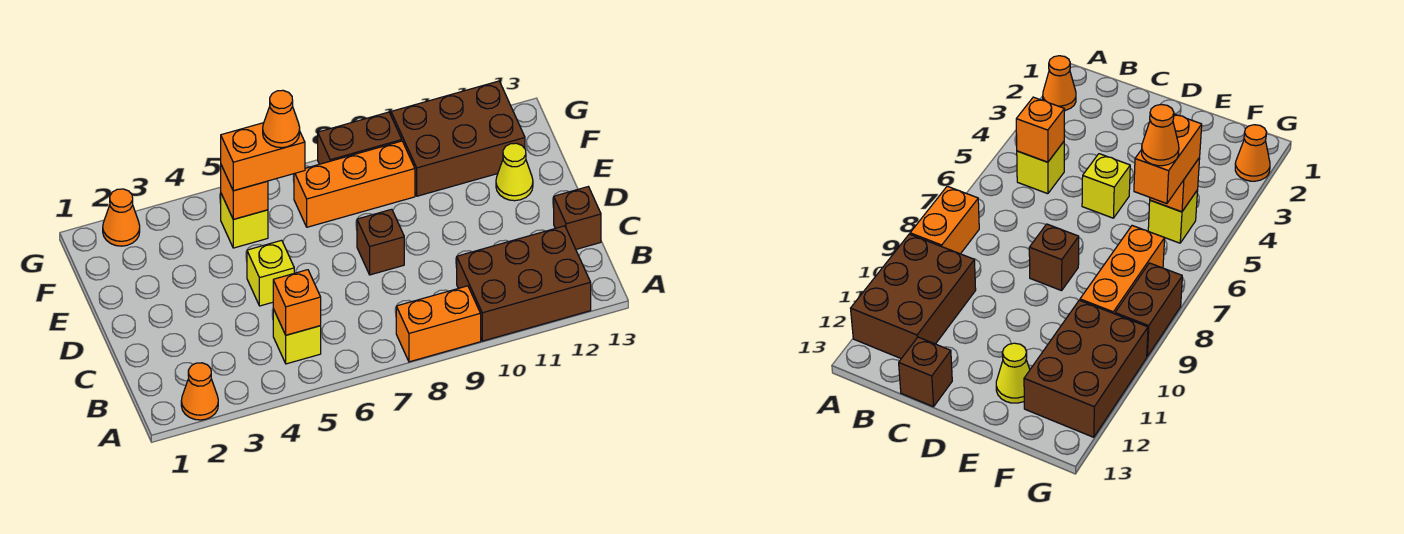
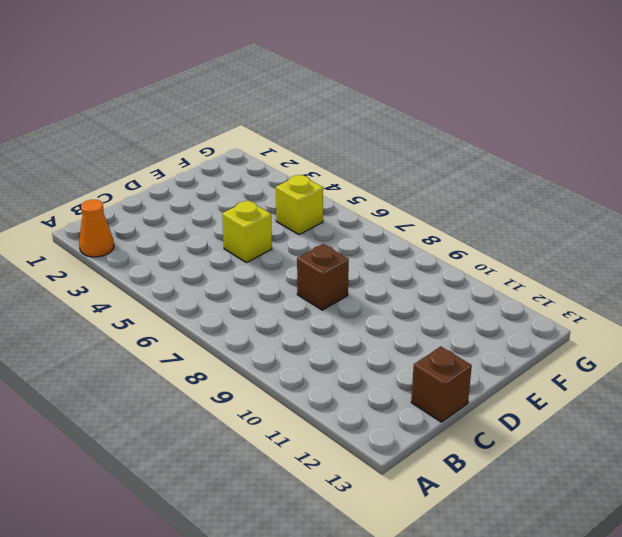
none -> orange brick A8:A9 level 1
none -> brown brick A10:B12 level 1
none -> yellow brick B5 level 1

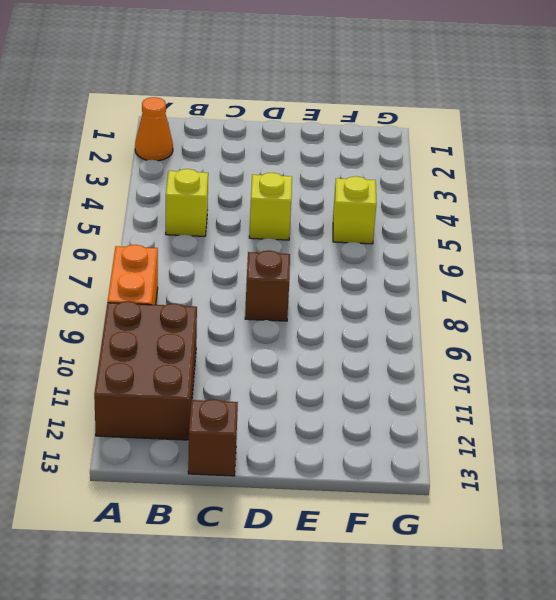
none -> yellow cone E12 level 1
none -> orange brick F7:F9 level 1
none -> brown brick F10:G12 level 1

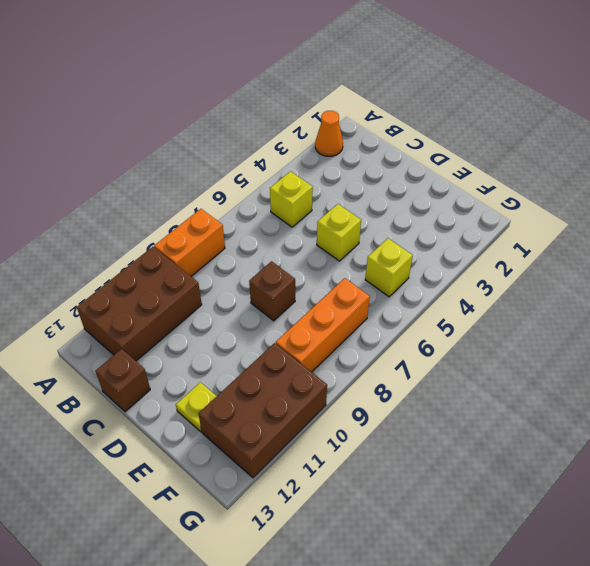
yellow plate E12 level 1 -> yellow cone E12 level 1
none -> orange cone G2 level 1
none -> brown brick G8:G9 level 1
none -> orange brick B5 level 2

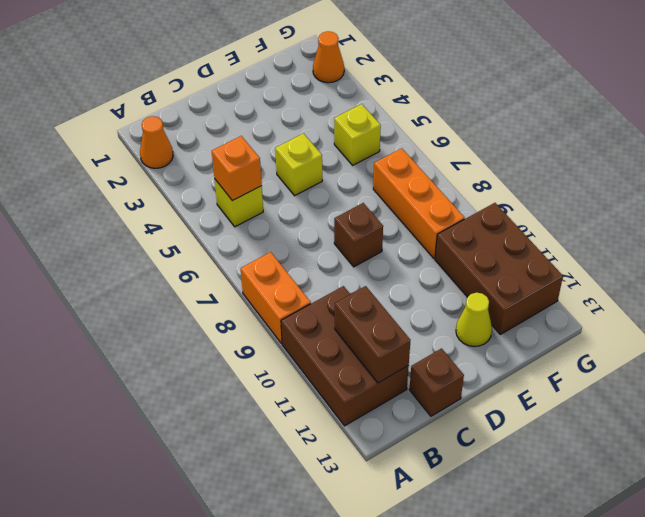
brown brick B11:B12 level 2 -> brown brick G8:G9 level 1
none -> orange brick F5 level 2
none -> orange brick F5:F6 level 3
none -> orange cone F6 level 4

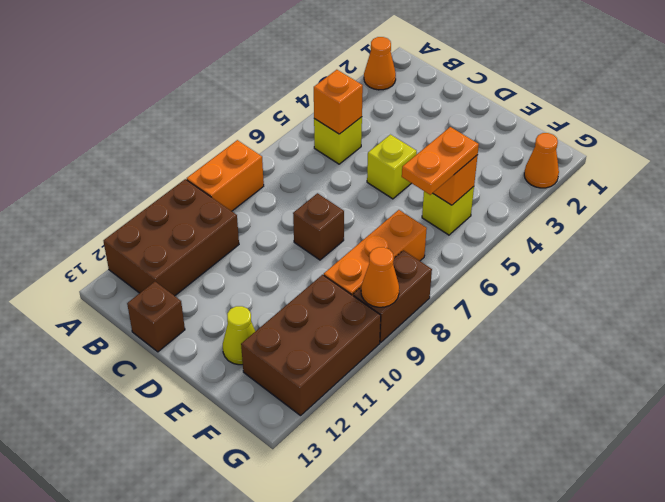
orange plate F5:F6 level 3 -> orange brick F5:F6 level 3
orange cone G9 level 2 -> orange cone F6 level 4

